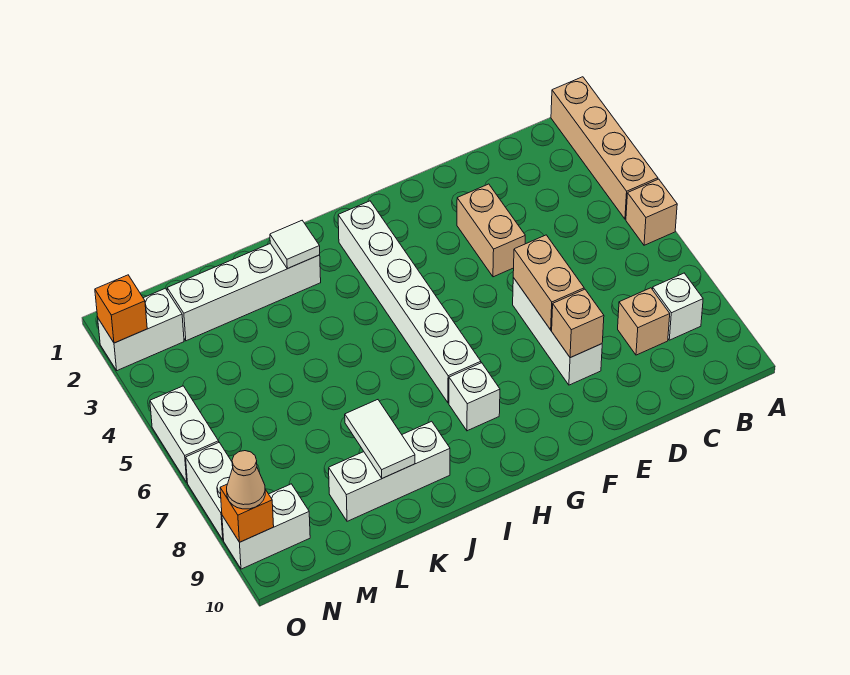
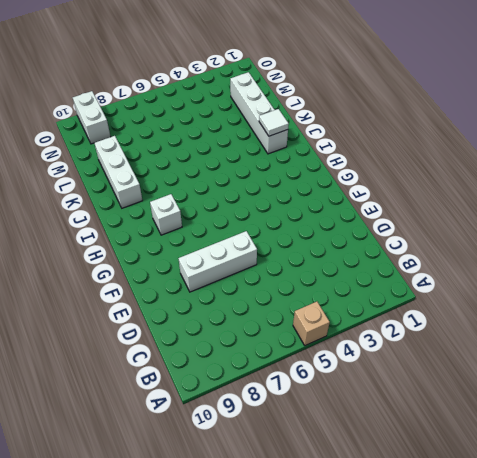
none -> tan brick A1:A4 level 1
none -> white brick B8 level 1
none -> tan brick C8 level 1

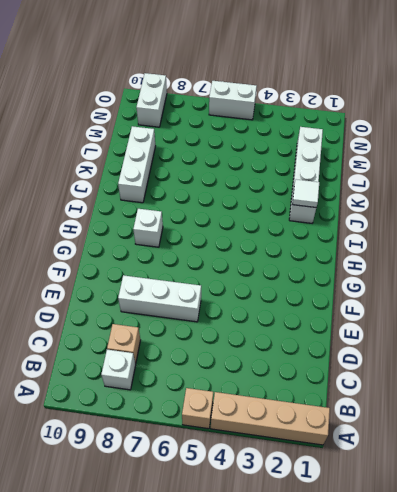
none -> tan brick E3:E4 level 1
none -> white brick H2:H7 level 1
none -> white brick N2:O2 level 1

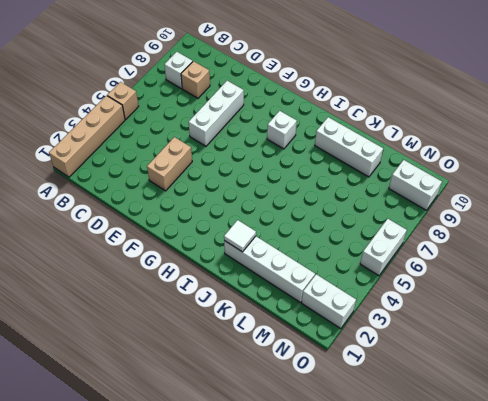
none -> white brick H2:H7 level 1
none -> white brick O7:O8 level 1
none -> tan brick E6:E7 level 2

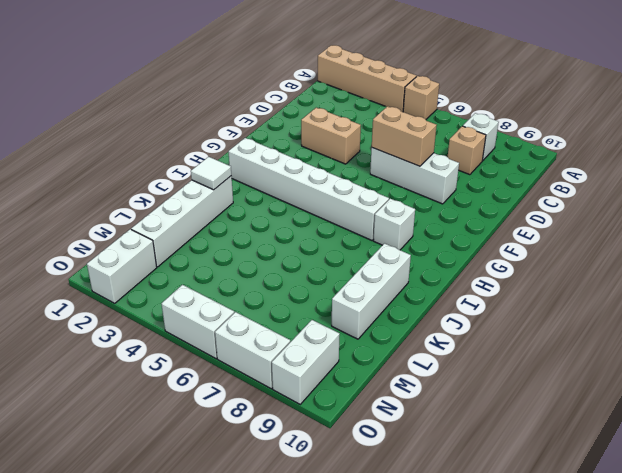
none -> tan brick E8 level 2
none -> white tile K8:K9 level 2
none -> orange brick O2 level 2

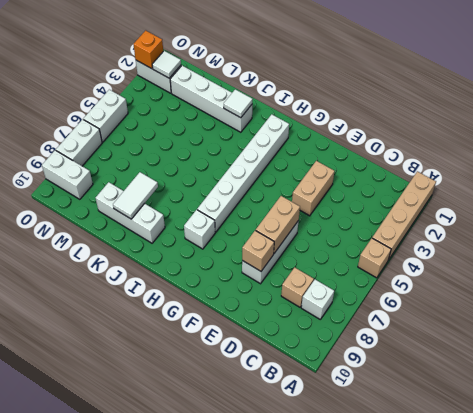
white tile N2 level 2 -> none
none -> orange brick O9 level 2
none -> tan cone O9 level 3

